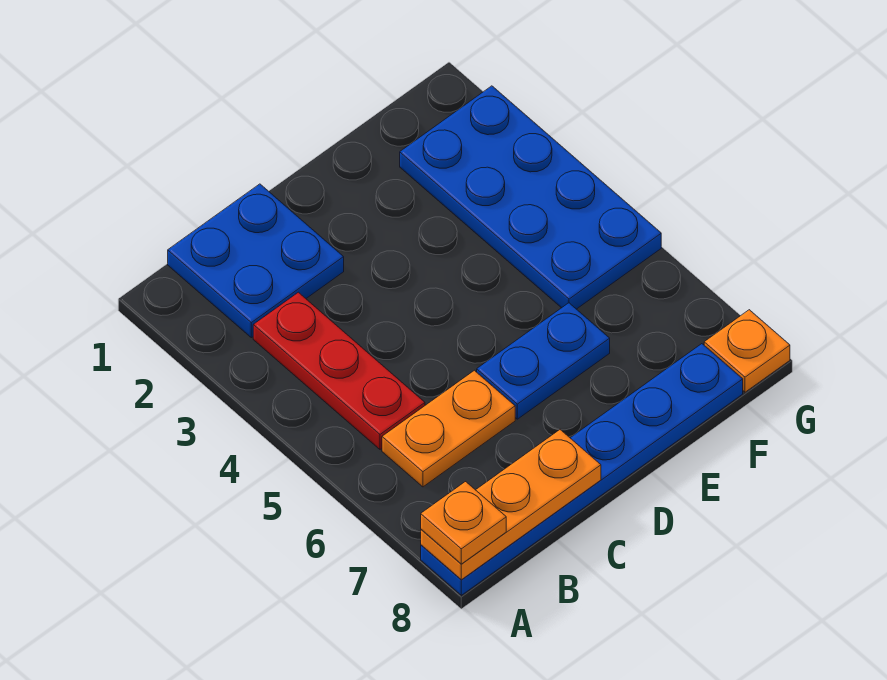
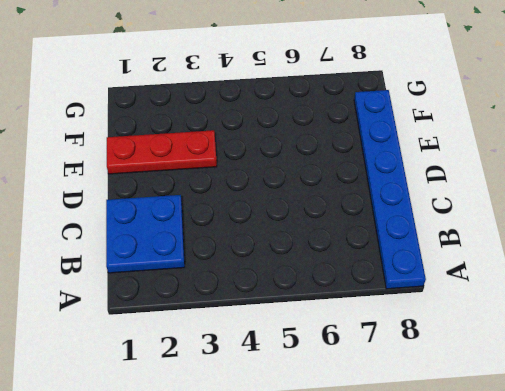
red plate E1:E3 level 1 -> red plate B3:B5 level 1
none -> orange plate B6:C6 level 1
none -> blue plate D6:E6 level 1

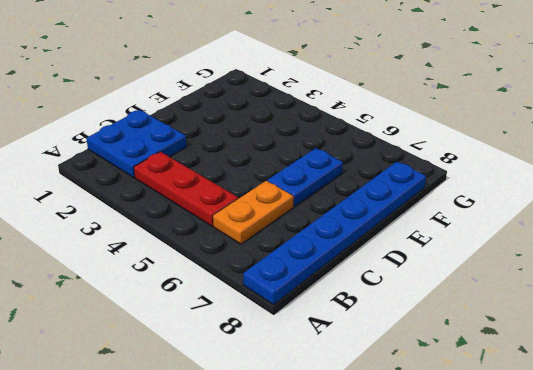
none -> blue plate F2:G5 level 1
none -> orange plate G8 level 1

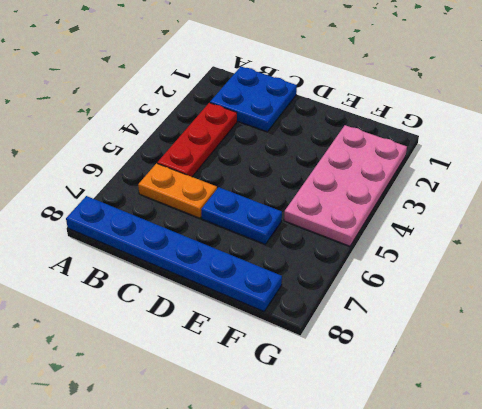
pink plate F2:G5 level 1 -> blue plate F2:G5 level 1
none -> orange plate G8 level 1
none -> orange plate A8:C8 level 2

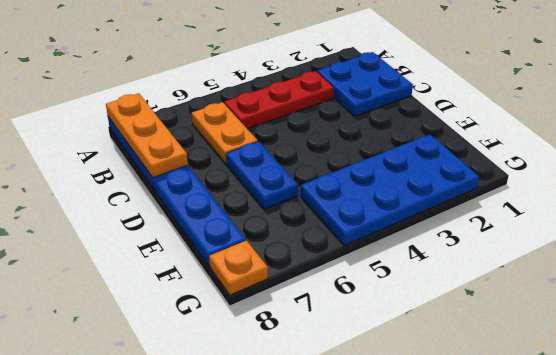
none -> orange plate A8 level 3

